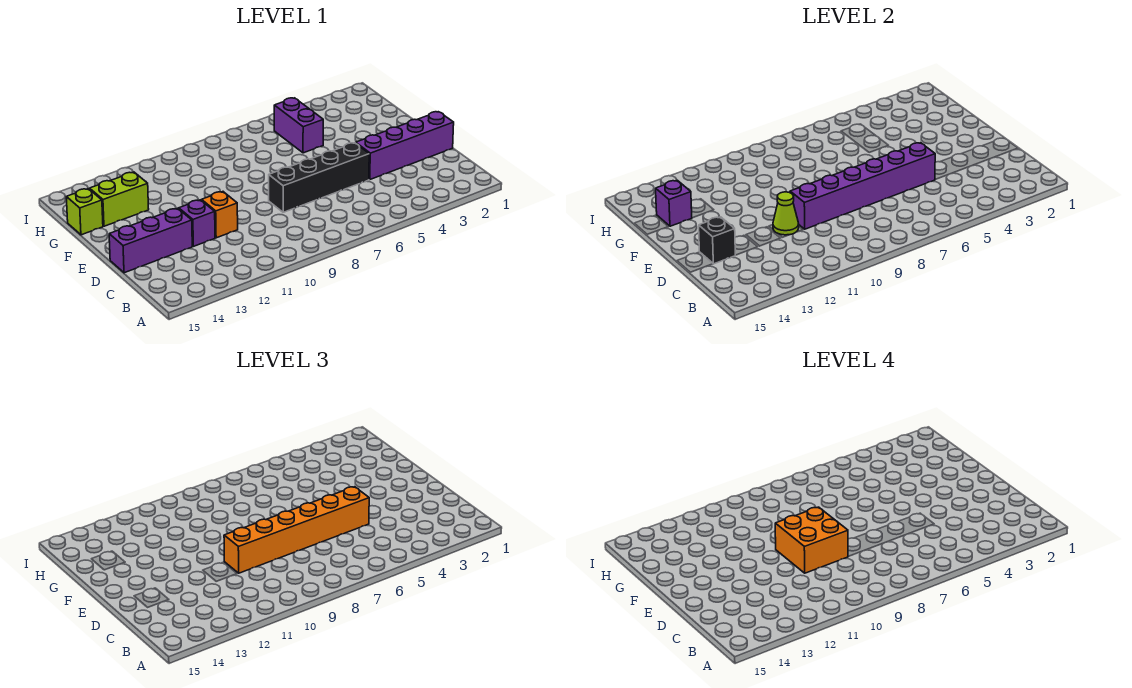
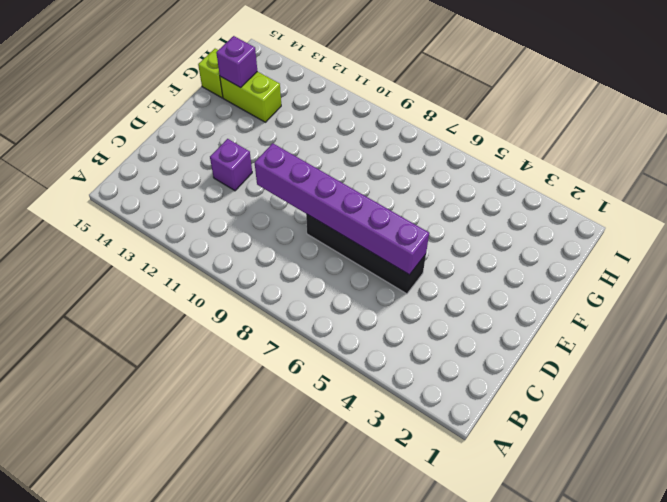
none -> purple brick D1:D4 level 1
none -> orange brick D11 level 1
none -> purple brick D13:D15 level 1

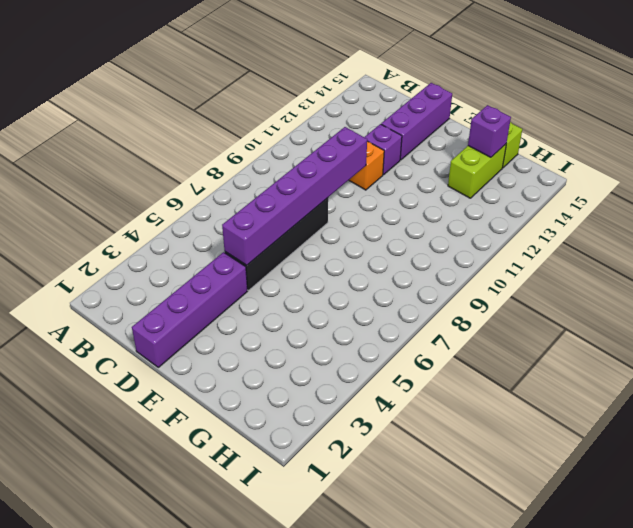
none -> purple brick G5:H5 level 1
none -> lime cone D11 level 2
none -> black brick D14 level 2

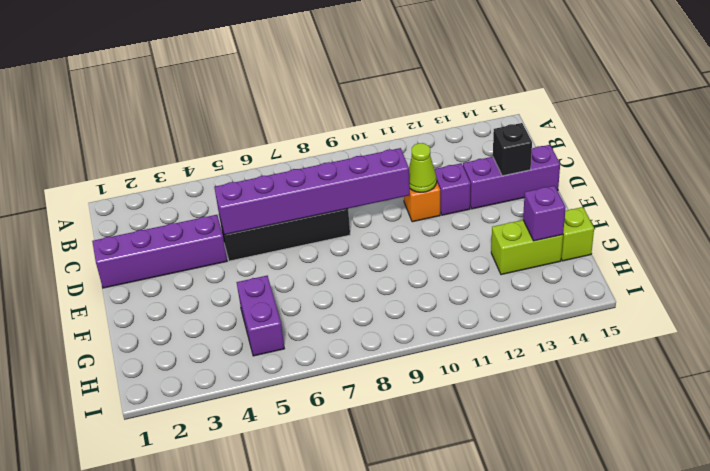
none -> orange brick D5:D10 level 3
none -> orange brick D9:E10 level 4

